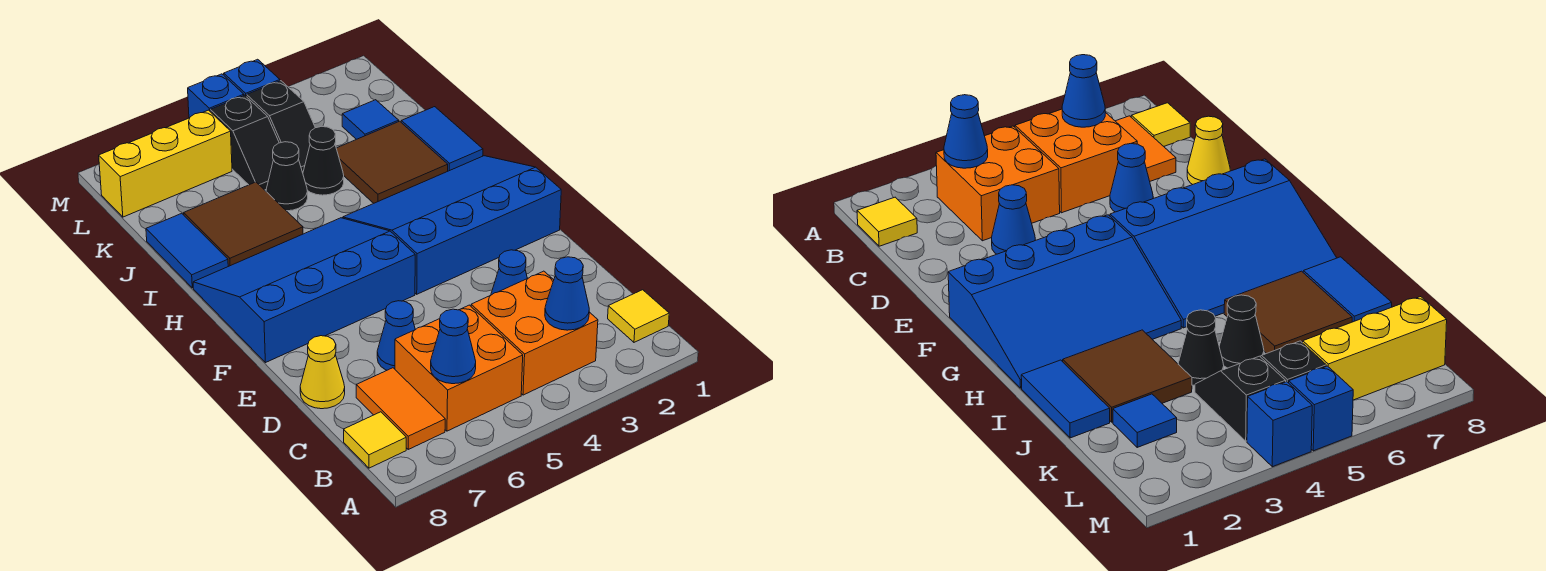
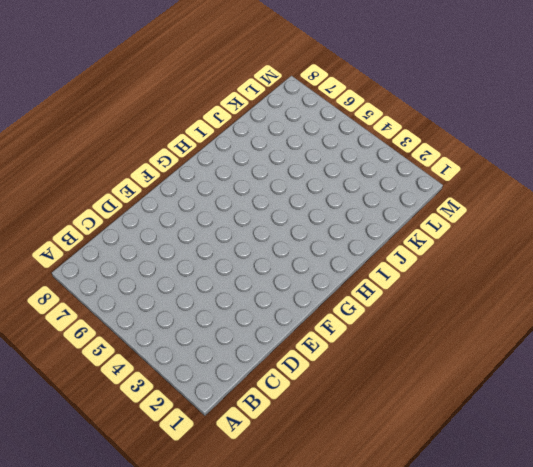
none -> yellow tile B1 level 1
none -> orange brick B3:C4 level 1
none -> orange brick B5:C6 level 1

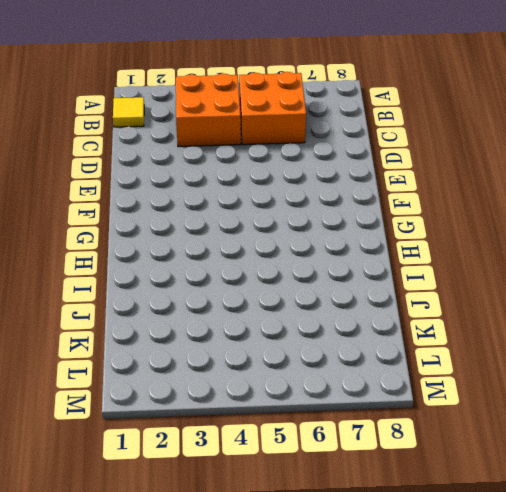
none -> orange tile B7:C7 level 1
none -> yellow tile B8 level 1
none -> blue cone D3 level 1

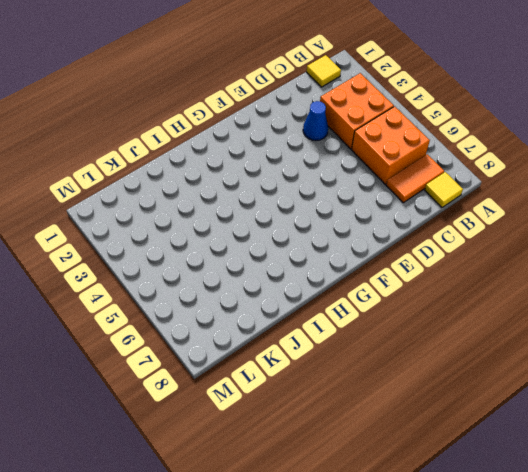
none -> blue cone D6 level 1
none -> yellow cone D8 level 1
none -> blue slope F1:H4 level 1 top F

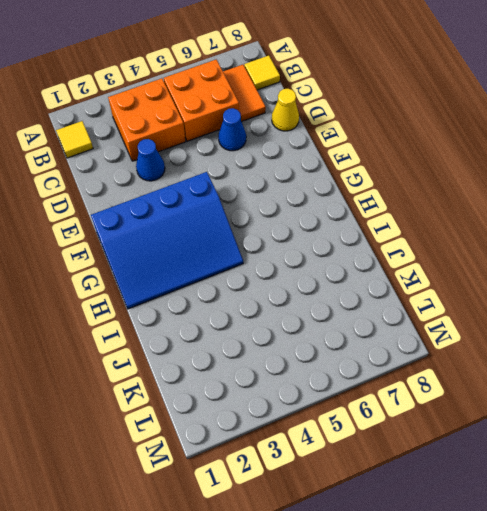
none -> blue slope F5:H8 level 1 top F
none -> blue tile I1:J1 level 1
none -> brown tile I2:J3 level 1

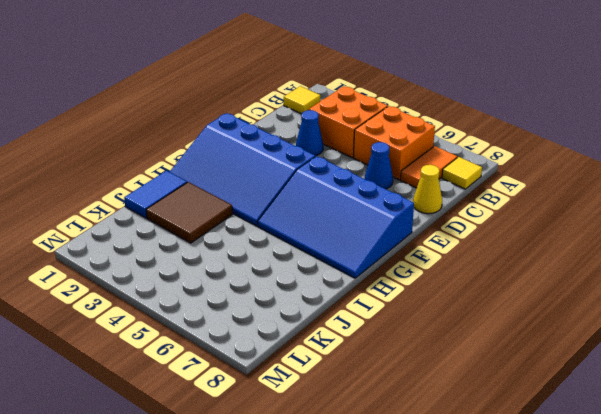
none -> brown tile I6:J7 level 1
none -> blue tile I8:J8 level 1
none -> black cone J4 level 1

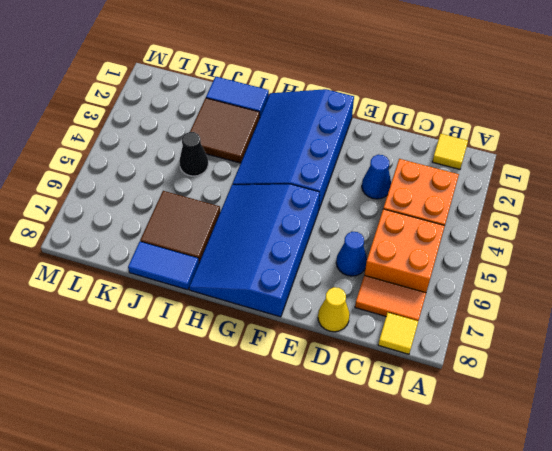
none -> black cone J5 level 1
none -> blue tile K2 level 1
none -> black slope K4:L4 level 1 top L

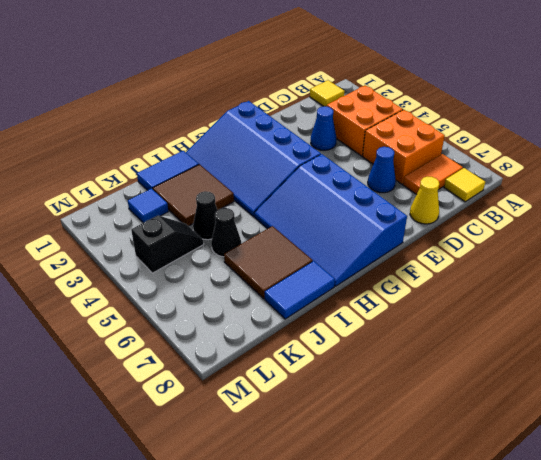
none -> black slope K5:L5 level 1 top L
none -> yellow brick L6:L8 level 1
none -> blue brick M4 level 1

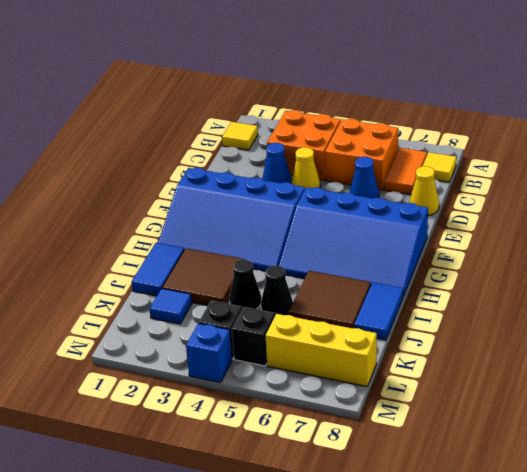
yellow cone D4 level 1 -> none
none -> blue brick M5 level 1
none -> blue cone B3 level 2
none -> blue cone B6 level 2

